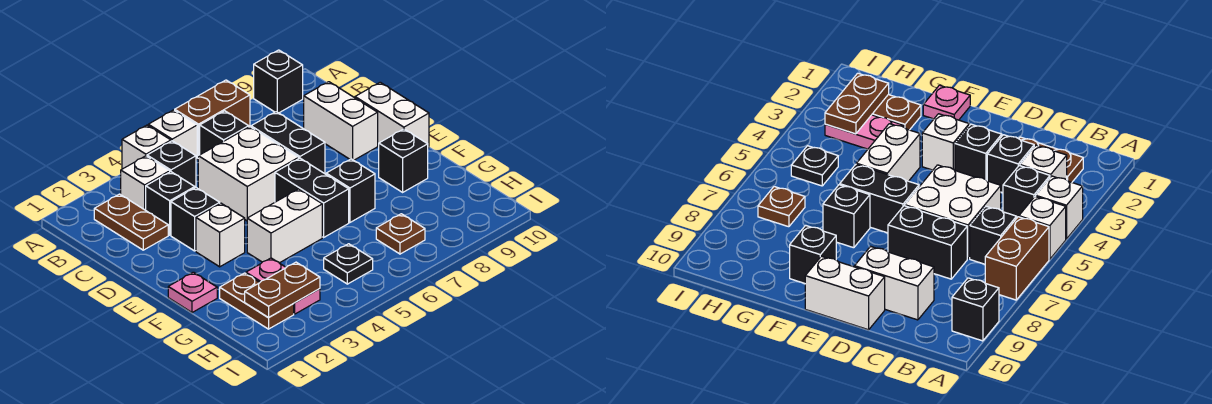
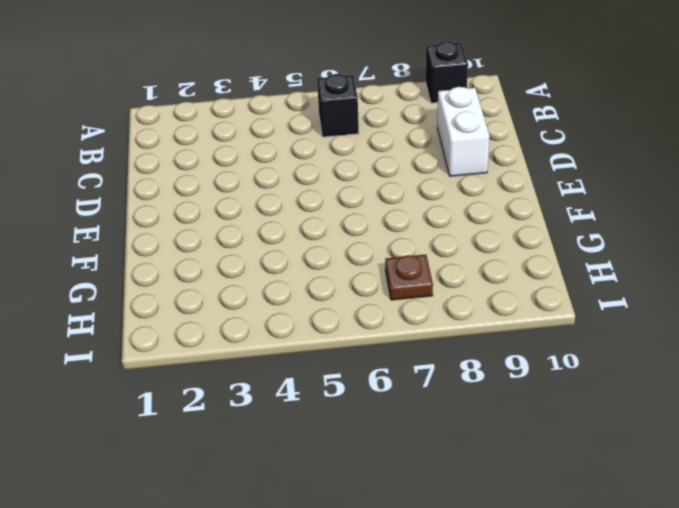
none -> white brick A4 level 1
none -> white brick A5 level 1
none -> brown brick A6:A7 level 1

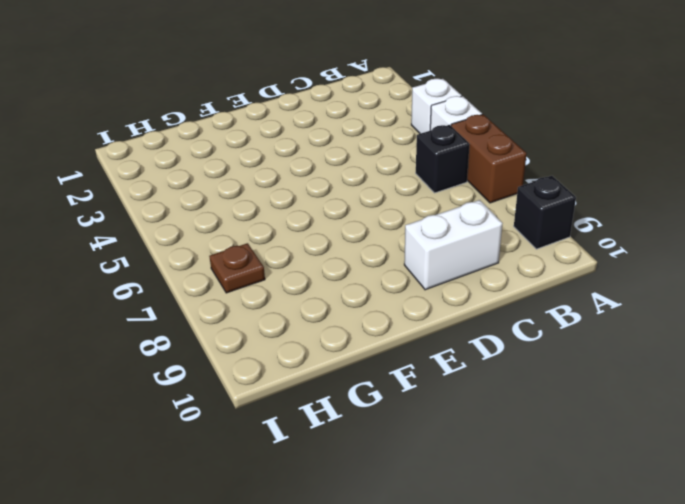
none -> brown plate B2:C2 level 1
none -> white brick B3 level 1
none -> black brick B4 level 1

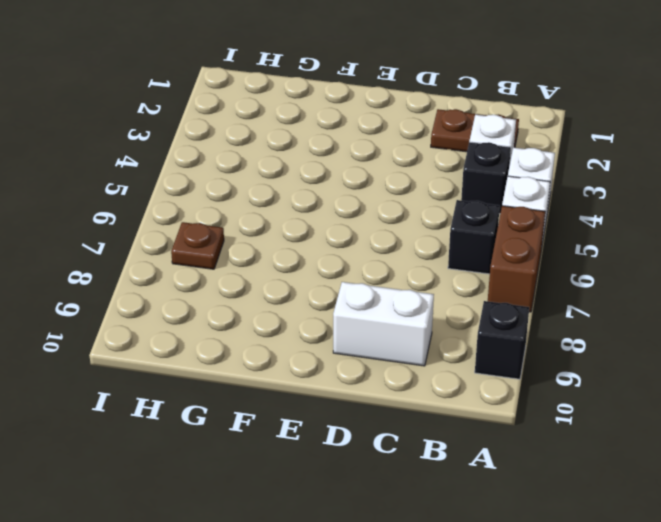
none -> black brick C3 level 1
none -> white brick C5:D6 level 1
none -> black brick C7:D7 level 1

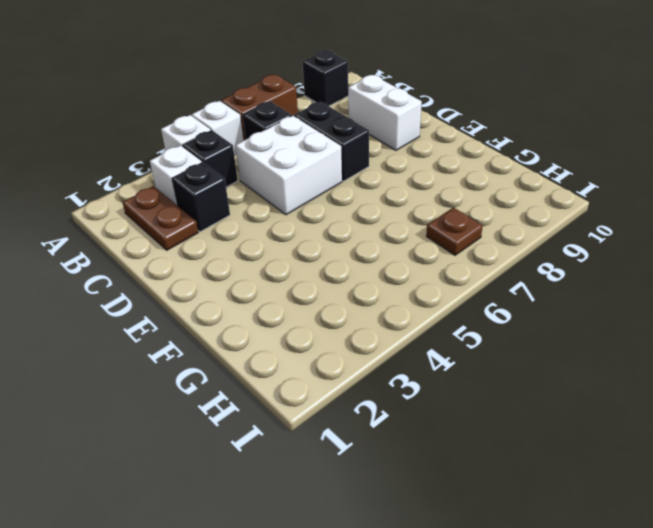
none -> black brick D3 level 1
none -> white brick D10:E10 level 1
none -> white brick E3 level 1

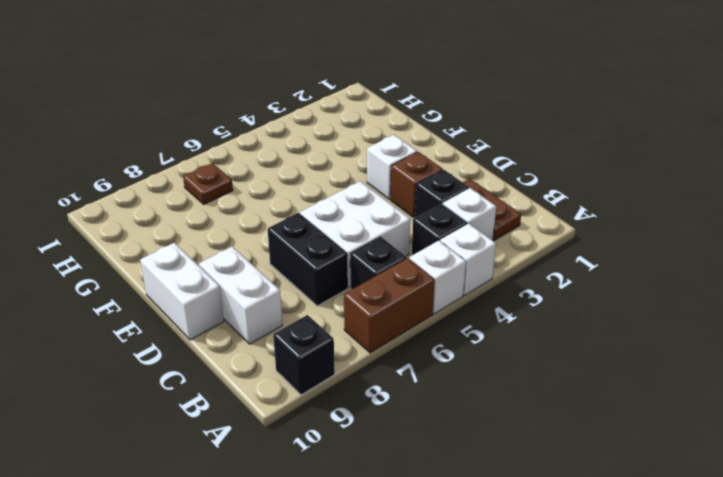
brown brick D3 level 1 -> black brick D3 level 1
none -> black brick E6:F6 level 1
none -> pink plate F1 level 1
none -> white brick F4:F5 level 1

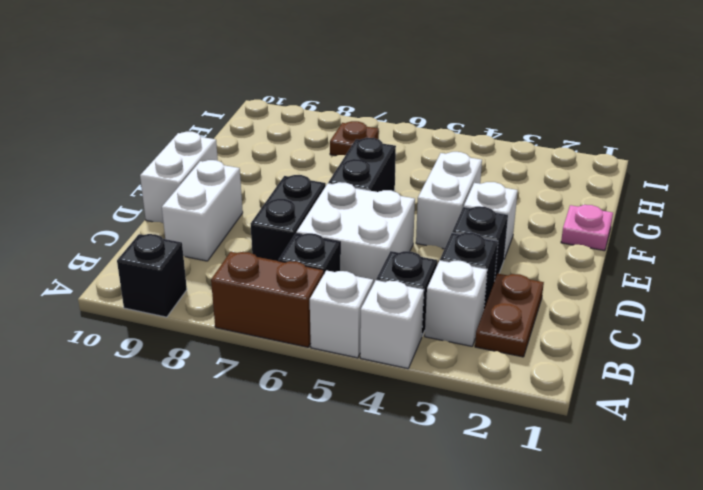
white brick E4:F4 level 1 -> white brick F4:F5 level 1
none -> black brick F7 level 1
none -> black brick F9 level 1
none -> brown plate G2:H2 level 1

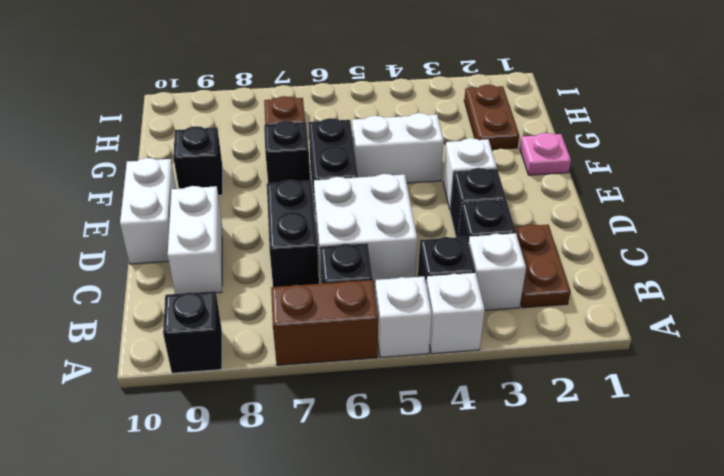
none -> pink plate G3:H3 level 1
none -> black plate H5 level 1
none -> brown plate H2:H3 level 2

